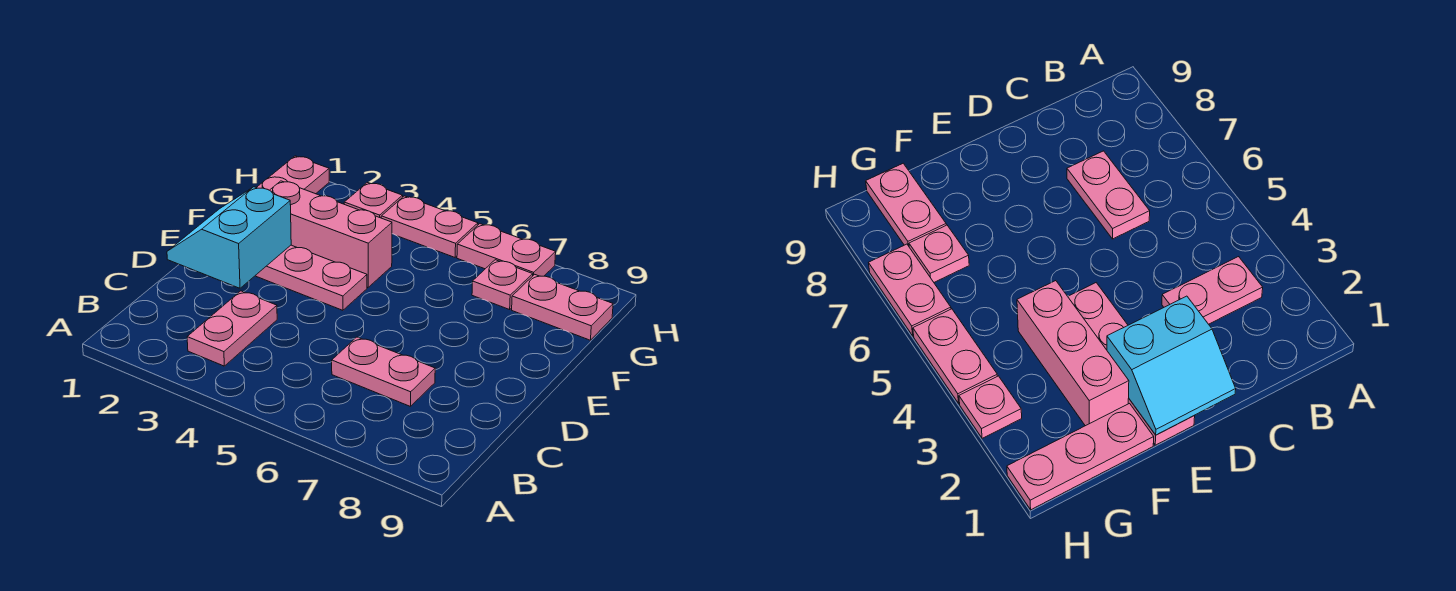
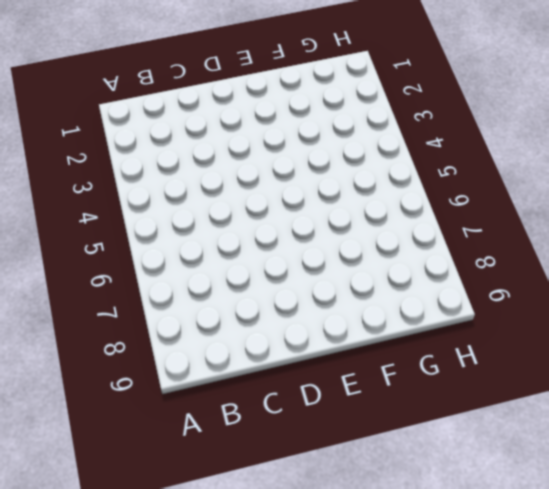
none -> pink plate B3:C3 level 1
none -> pink plate C6:C7 level 1

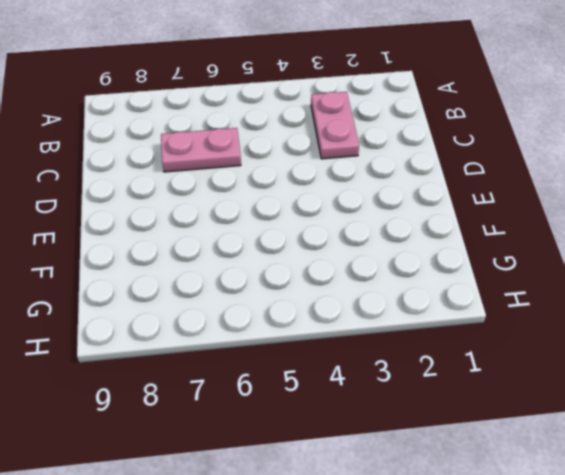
none -> pink plate E1:E4 level 1
none -> pink plate F1:H1 level 1

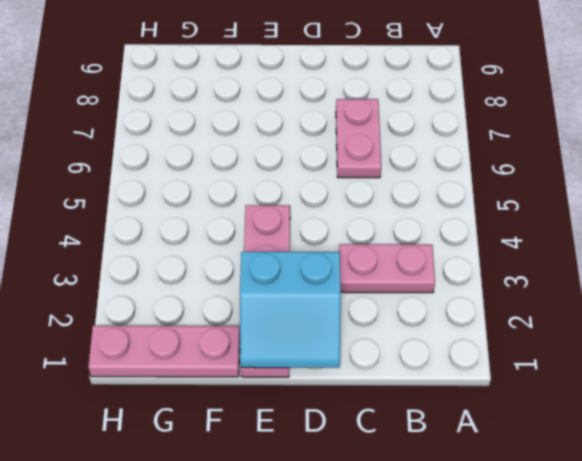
none -> pink brick F2:F4 level 1
none -> pink plate G7 level 1

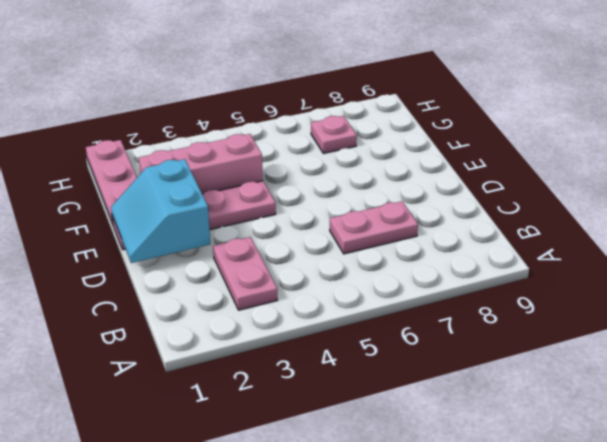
none -> pink plate G8:G9 level 1
none -> pink plate H3 level 1

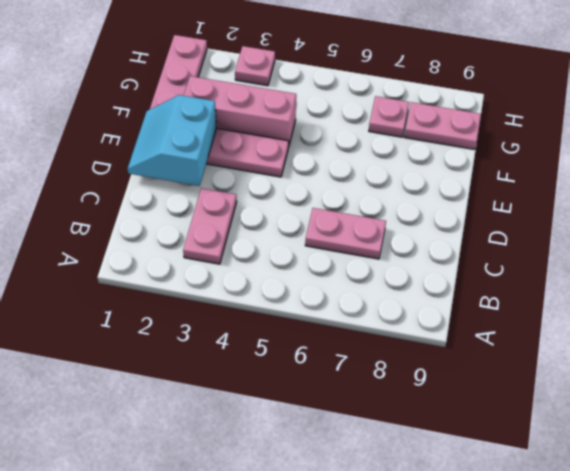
none -> pink plate H4:H5 level 1
none -> pink plate H6:H7 level 1

